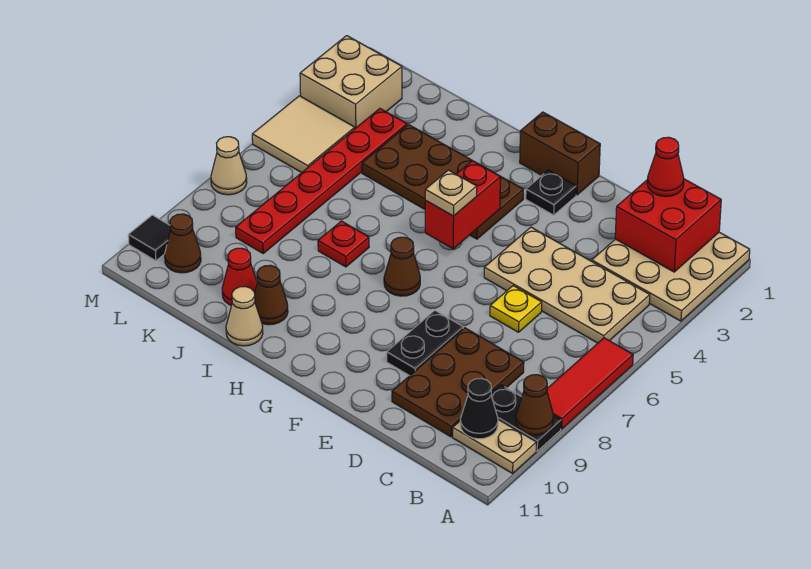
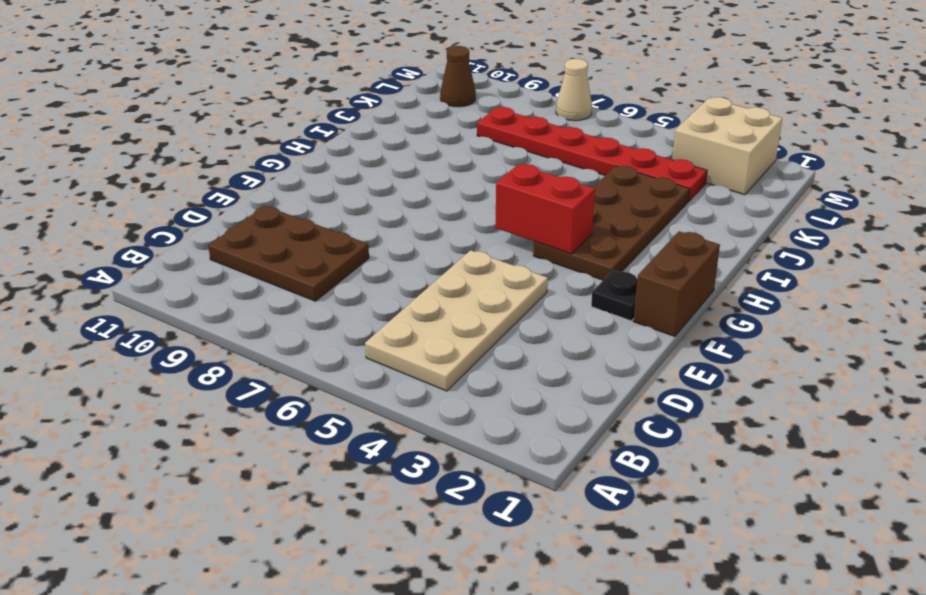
none -> tan plate A1:C3 level 1
none -> red tile A6:A8 level 1
none -> black plate A9:B9 level 1

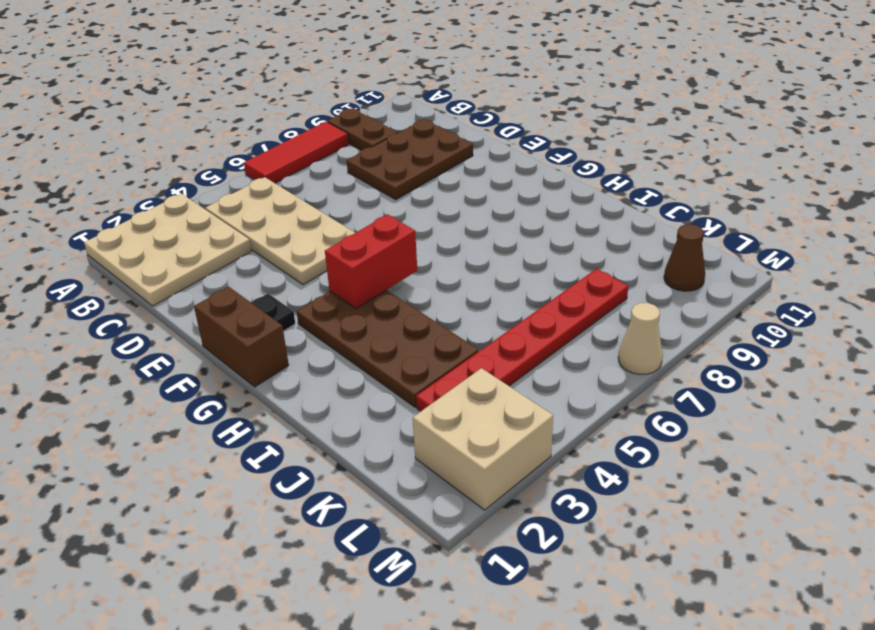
brown plate A9:B9 level 1 -> black plate A9:B9 level 1
none -> tan plate A10:B10 level 1
none -> yellow plate D6 level 1
none -> black plate E8:E9 level 1

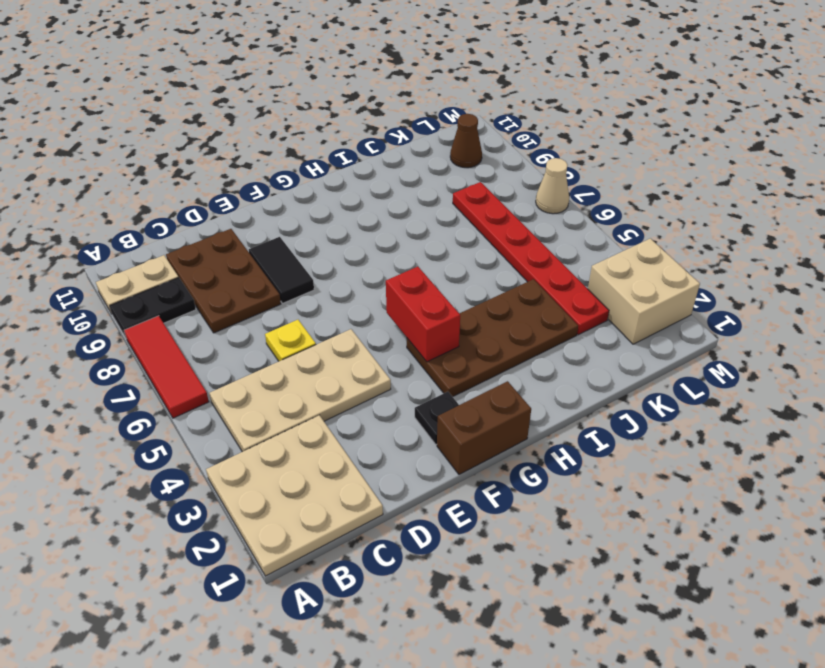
black tile E8:E9 level 1 -> black plate E8:E9 level 1
none -> brown cone G7 level 1
none -> red plate I7 level 1
none -> brown cone I10 level 1

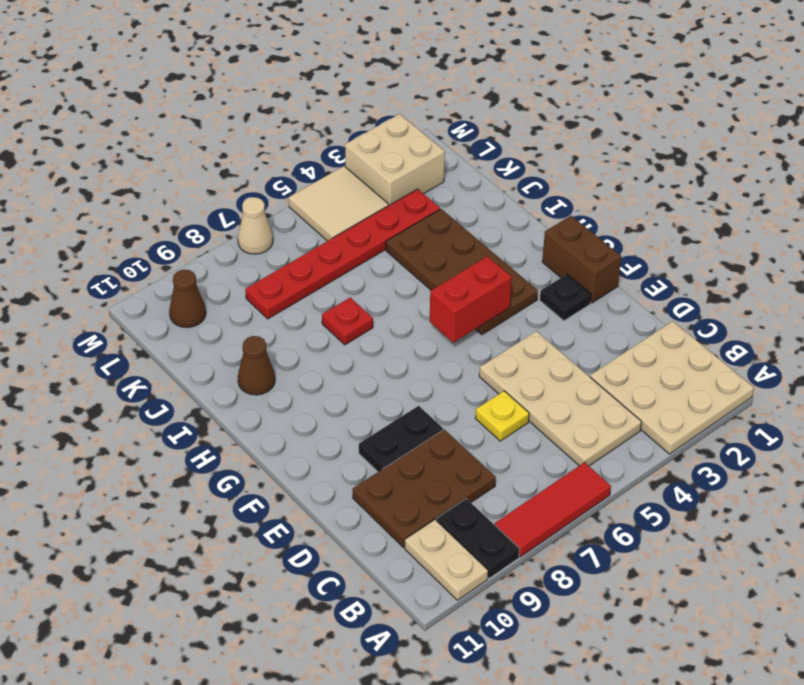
none -> brown cone G7 level 1
none -> tan cone I11 level 1
none -> red cone J10 level 1

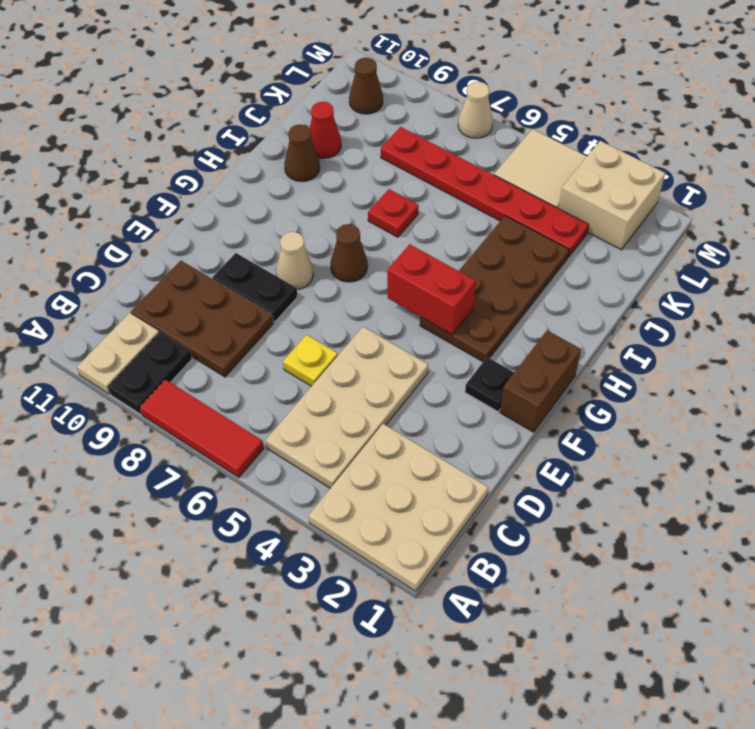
tan cone F8 level 1 -> tan cone I11 level 1
none -> black tile M10 level 1
none -> brown cone A9 level 2
none -> red brick B1:C2 level 2

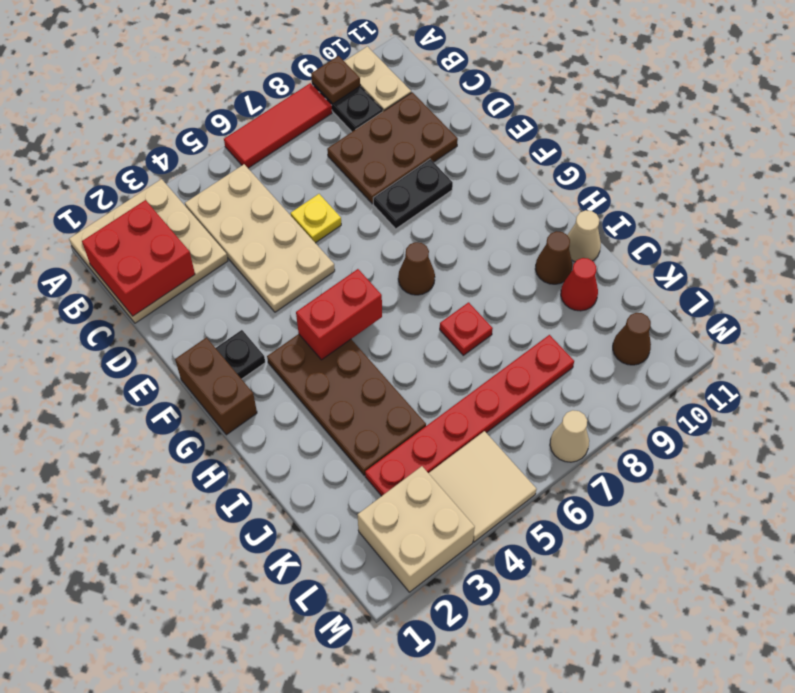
brown plate A9 level 2 -> brown cone A9 level 2
none -> black tile M10 level 1
none -> black cone B10 level 2
none -> red cone C1 level 3

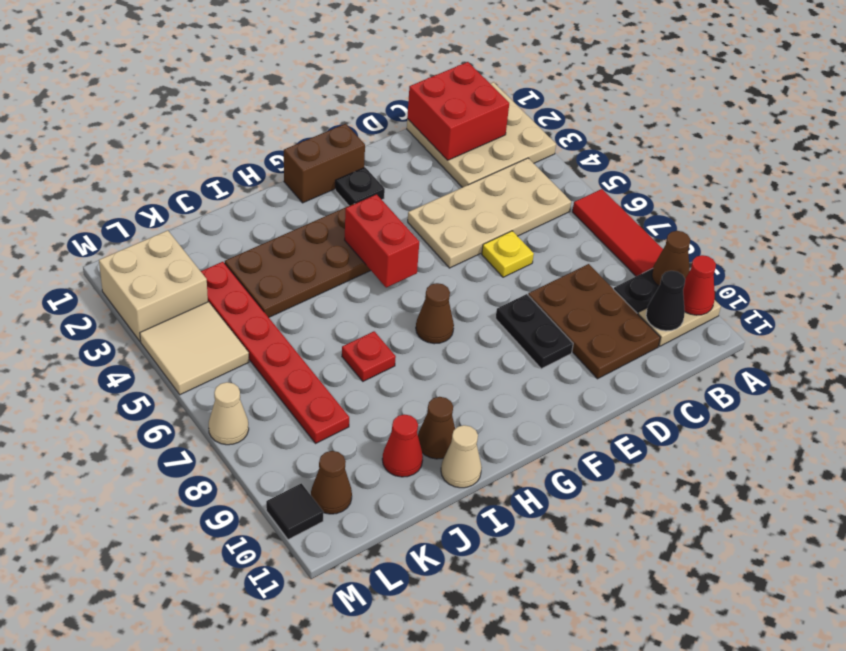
red cone A10 level 2 -> red cone C1 level 3
none -> tan plate G5 level 3

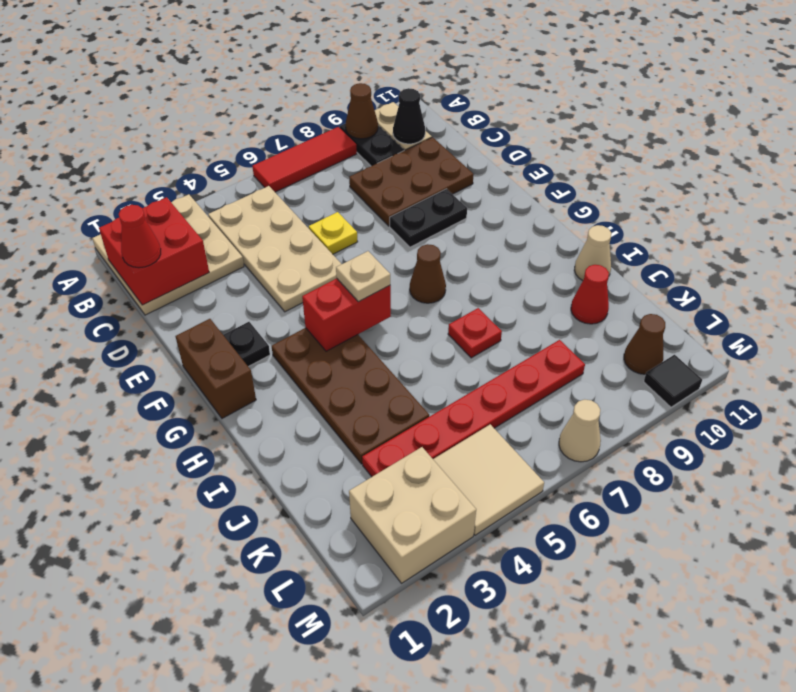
none -> brown cone I10 level 1

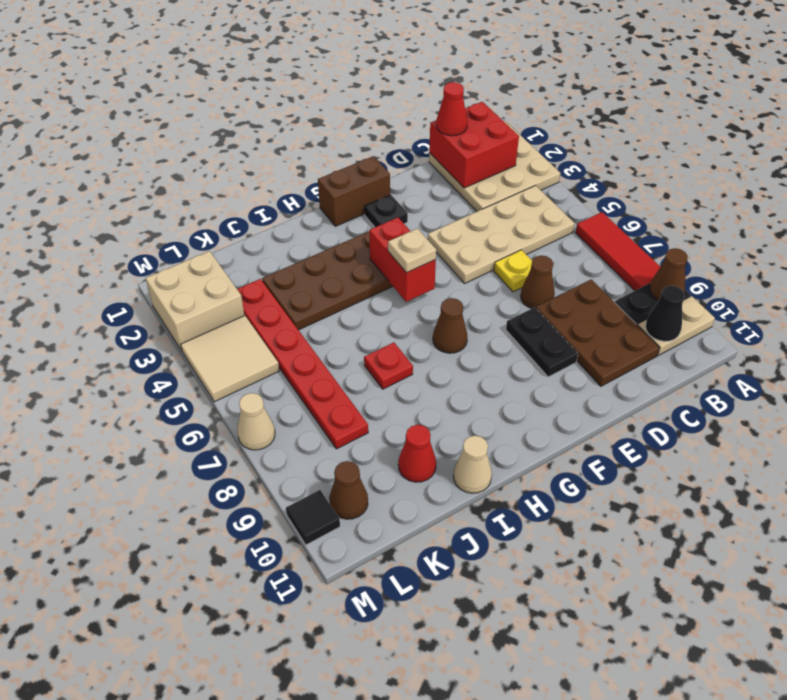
brown cone D7 level 1 -> brown cone I10 level 1

